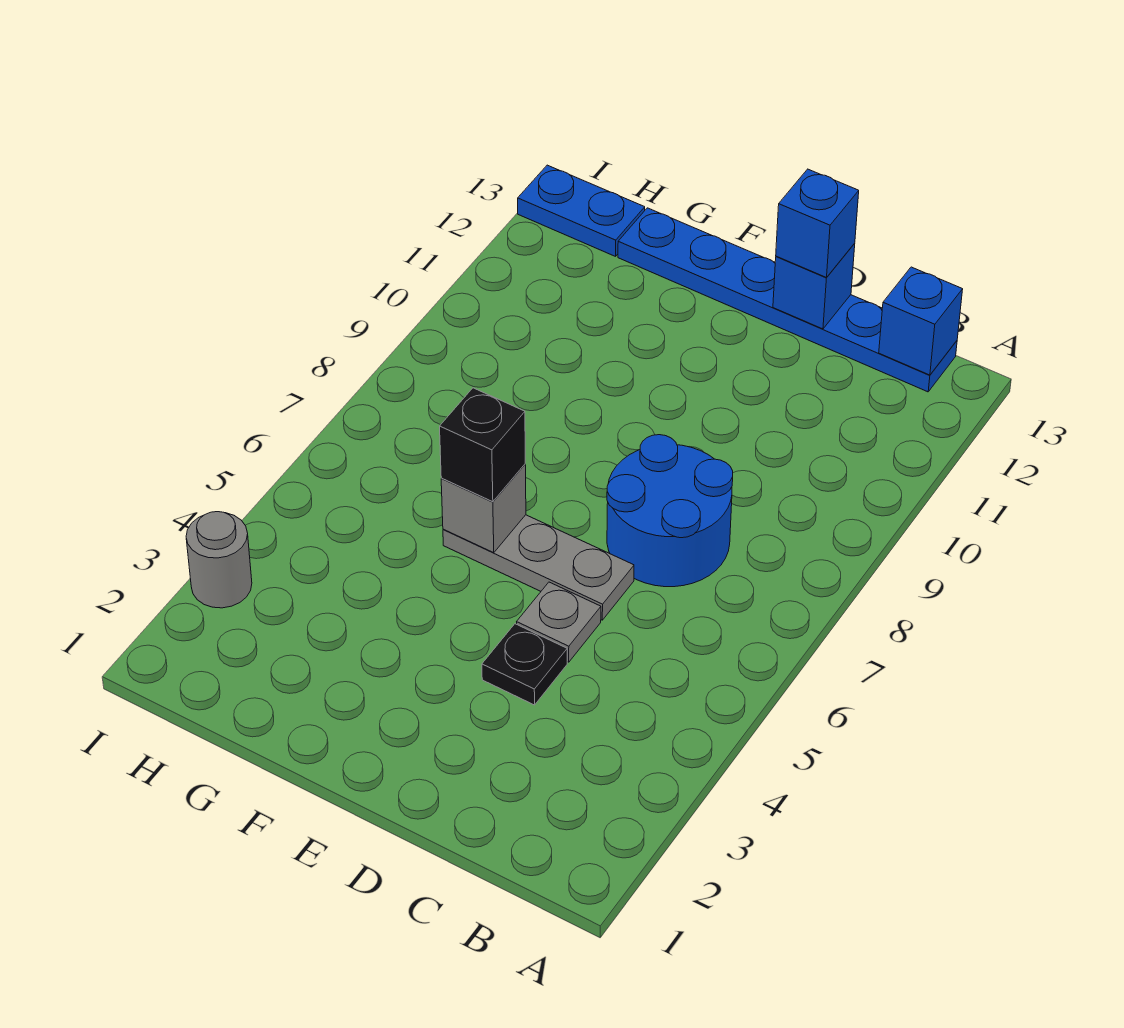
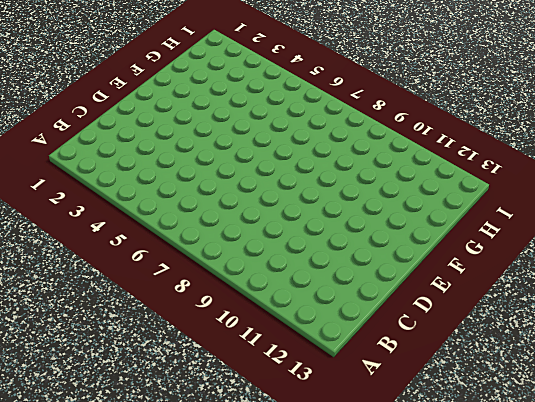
none -> blue plate B13:G13 level 1
none -> blue round brick C7:D8 level 1
none -> black plate D4 level 1

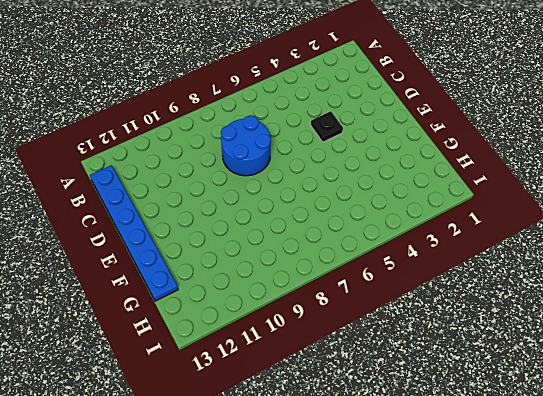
none -> grey plate D5 level 1
none -> grey plate D6:F6 level 1
none -> blue plate H13:I13 level 1

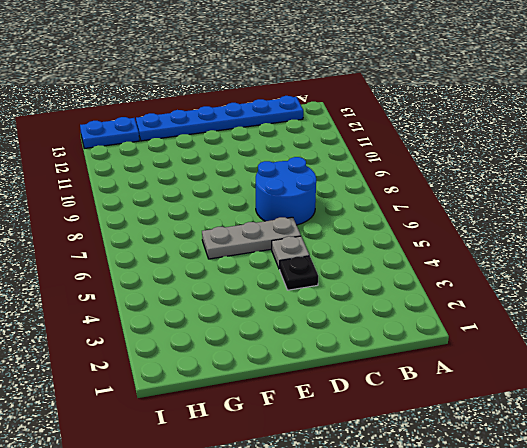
none -> grey round brick I3 level 1
none -> blue brick B13 level 2
none -> blue brick D13 level 2

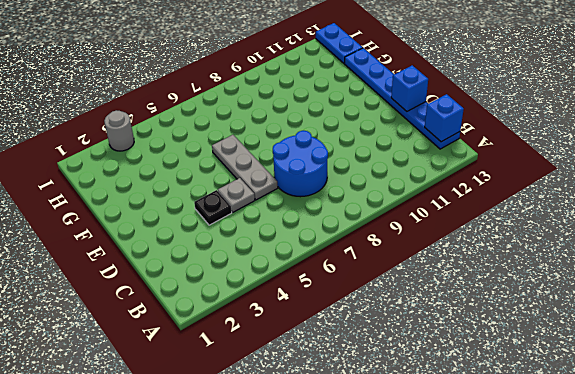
none -> grey brick F6 level 2
none -> blue brick D13 level 3
none -> black brick F6 level 3

